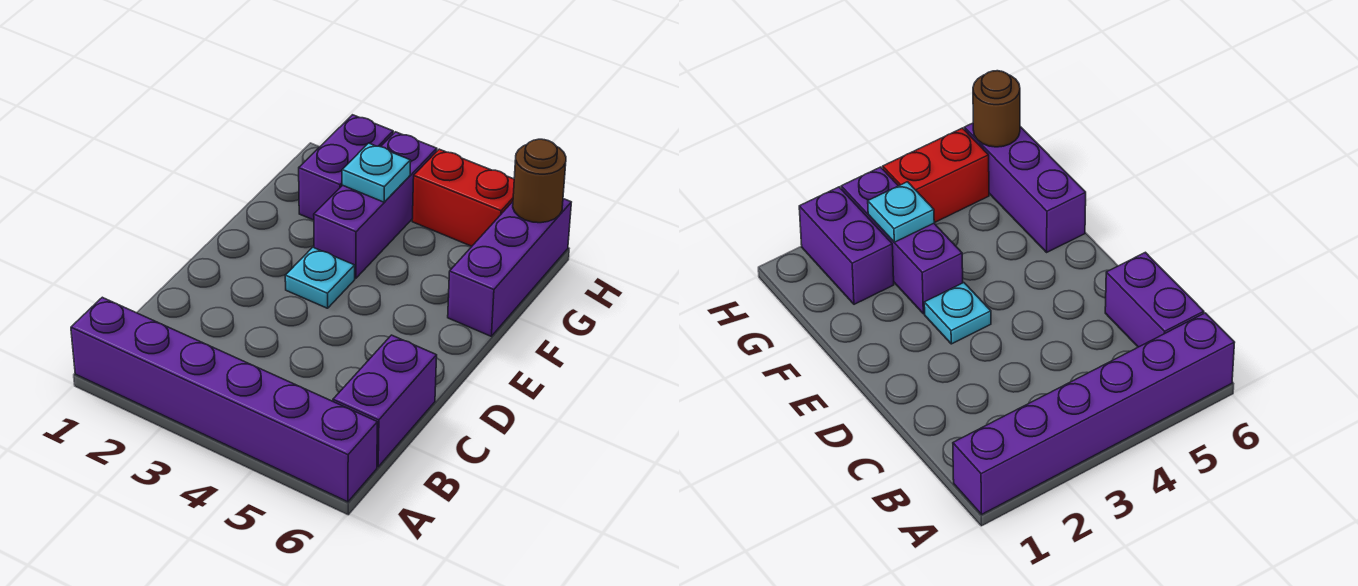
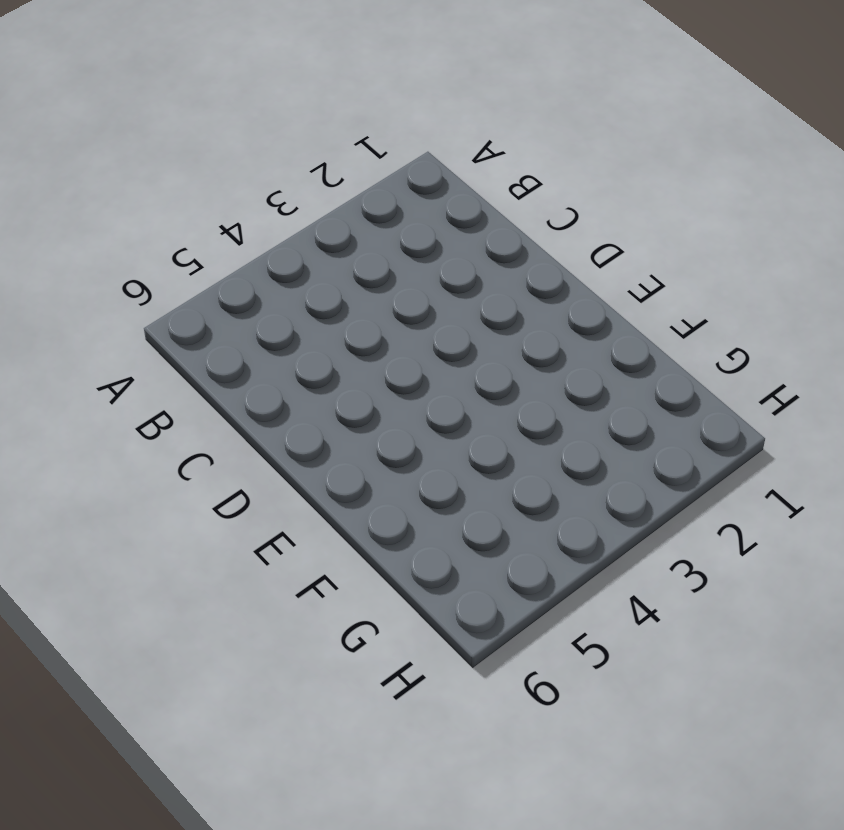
none -> purple brick A1:A6 level 1
none -> purple brick B6:C6 level 1

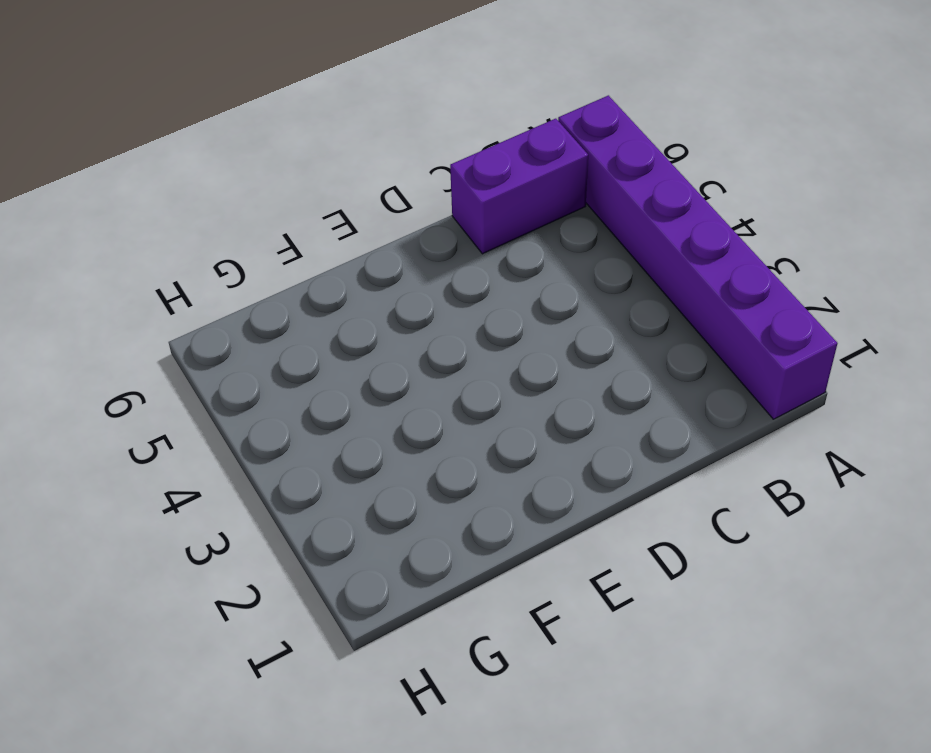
none -> cyan plate E3 level 1
none -> purple brick F3:H3 level 1

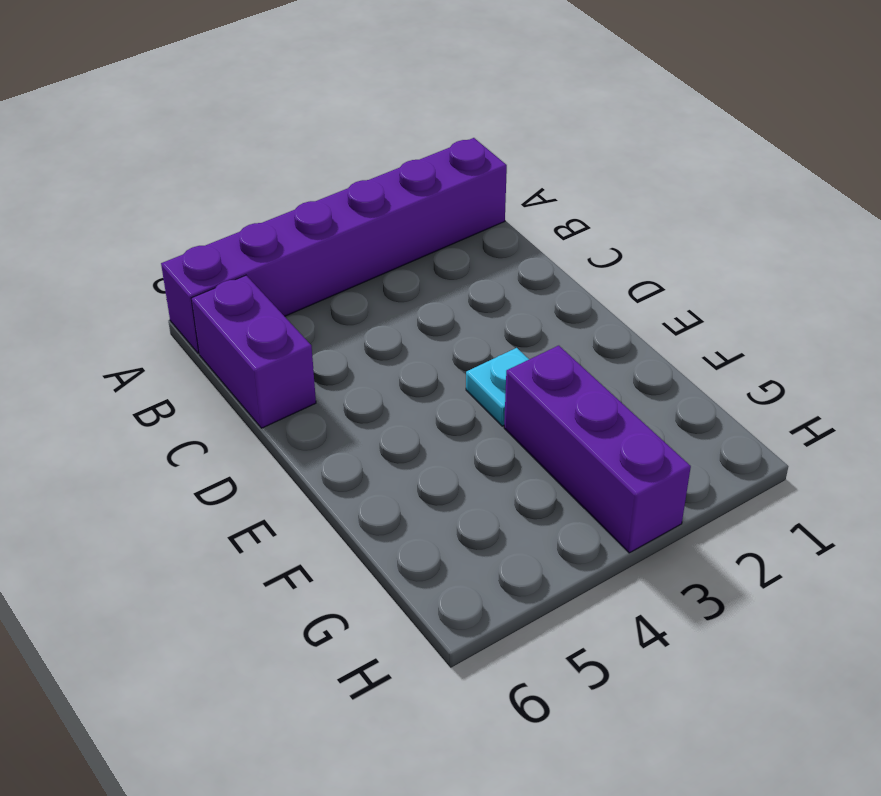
none -> purple brick F6:H6 level 1
none -> purple brick G2:H2 level 1

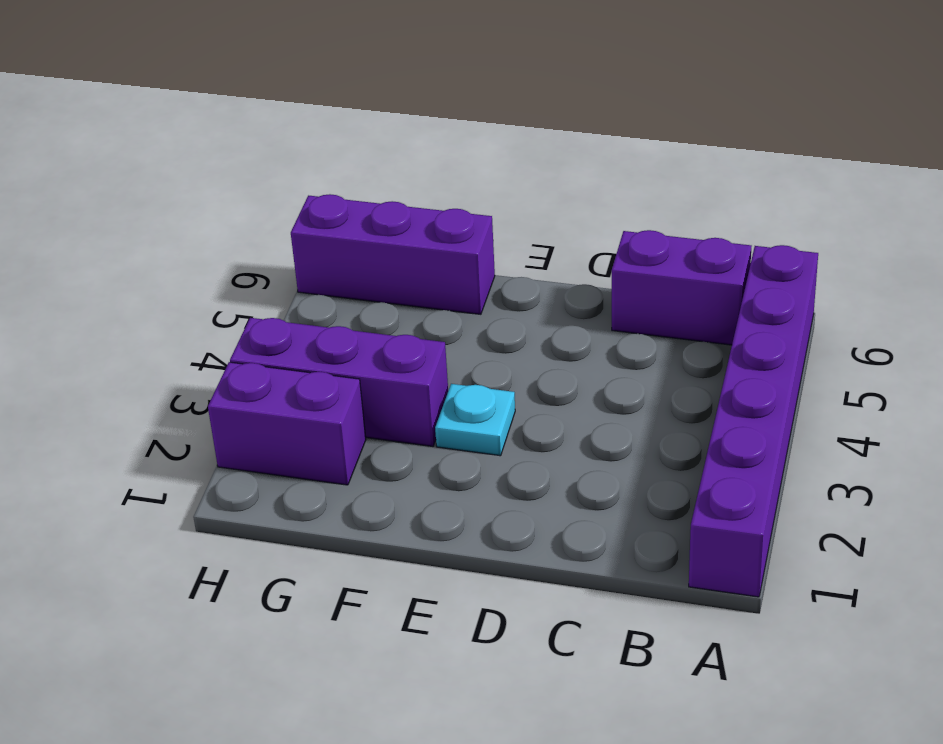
none -> red brick H4:H5 level 1
none -> cyan plate G3 level 2

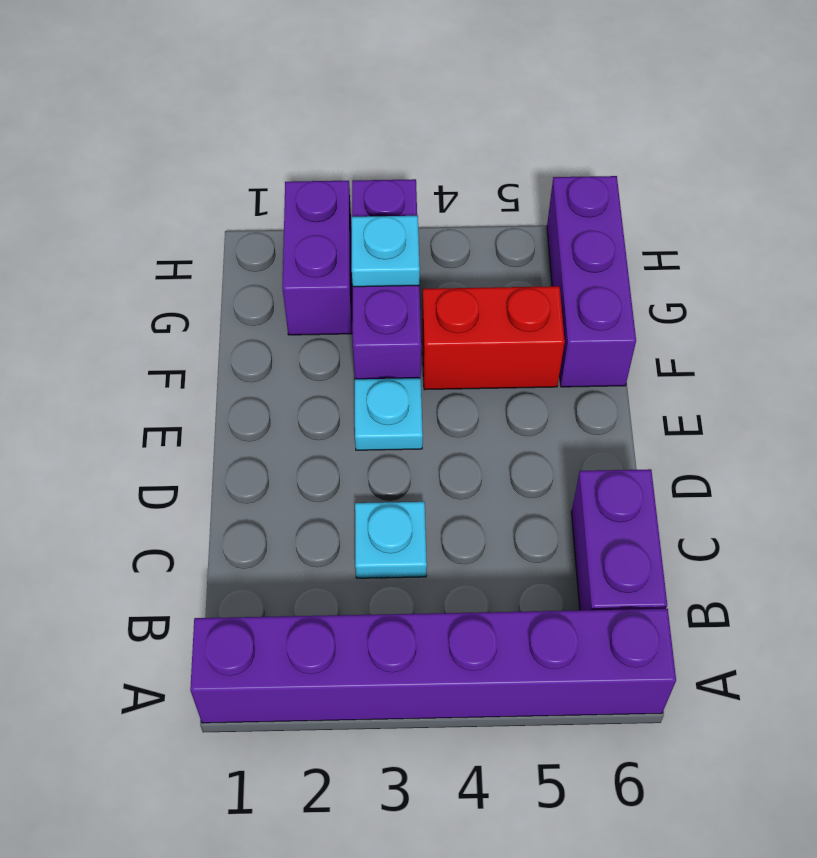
cyan plate C3 level 1 -> none
red brick F4:F5 level 1 -> red brick H4:H5 level 1
none -> brown round brick H6 level 2

